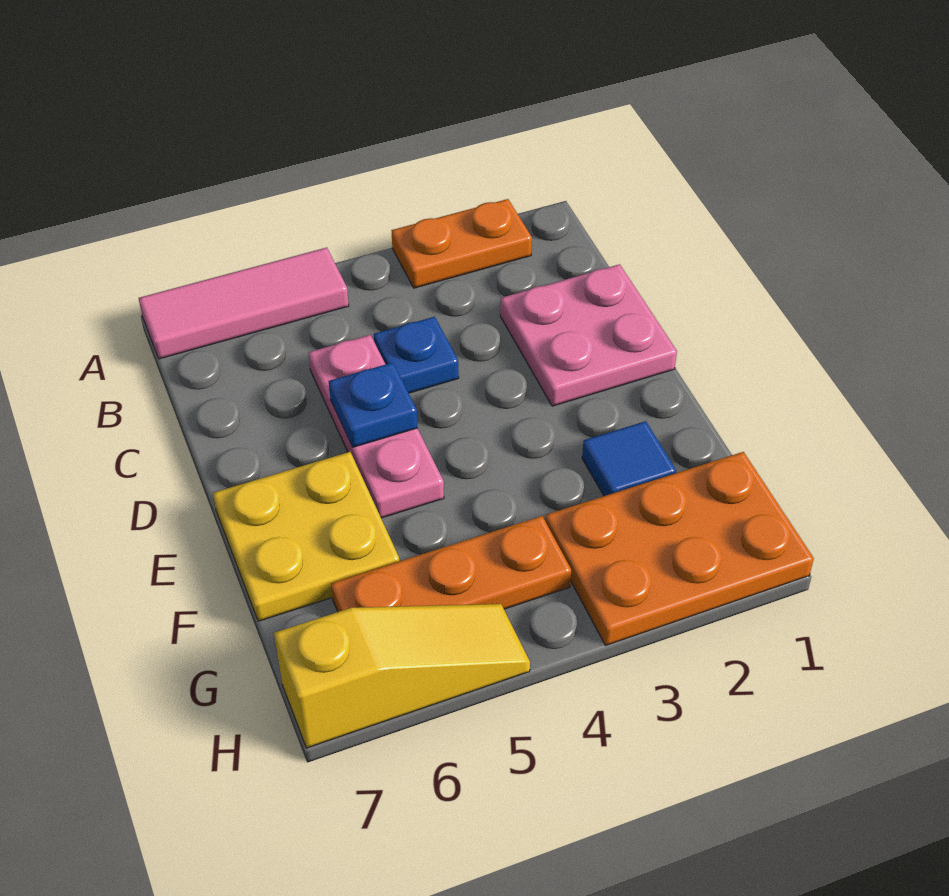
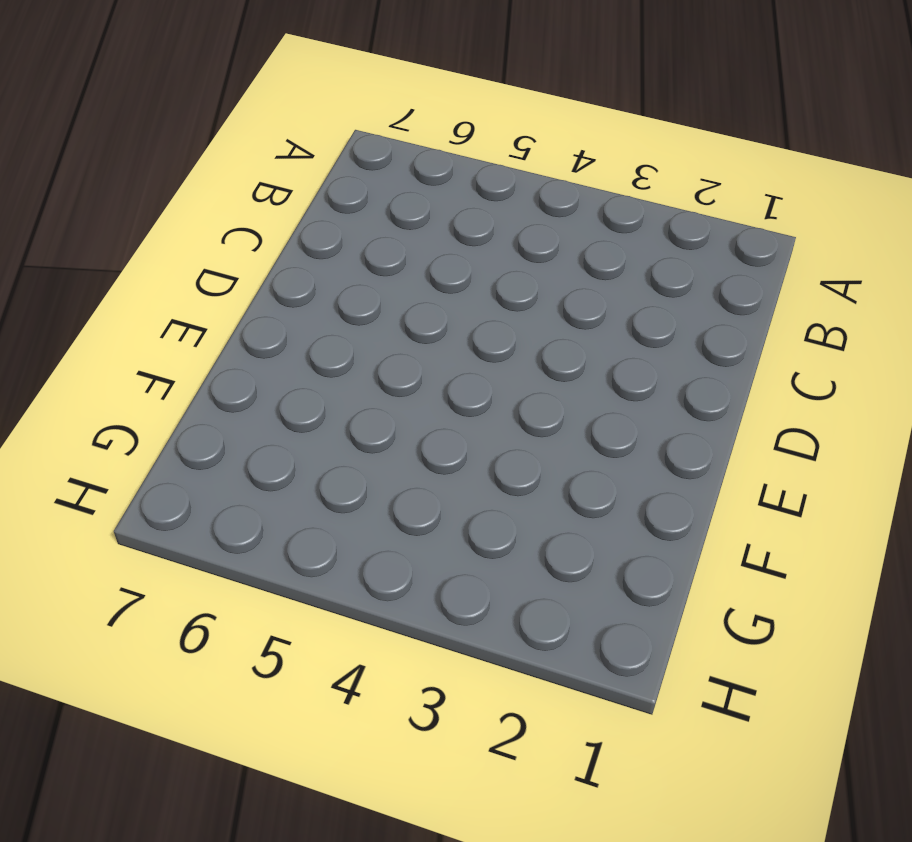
none -> orange plate A2:A3 level 1
none -> pink tile A5:A7 level 1

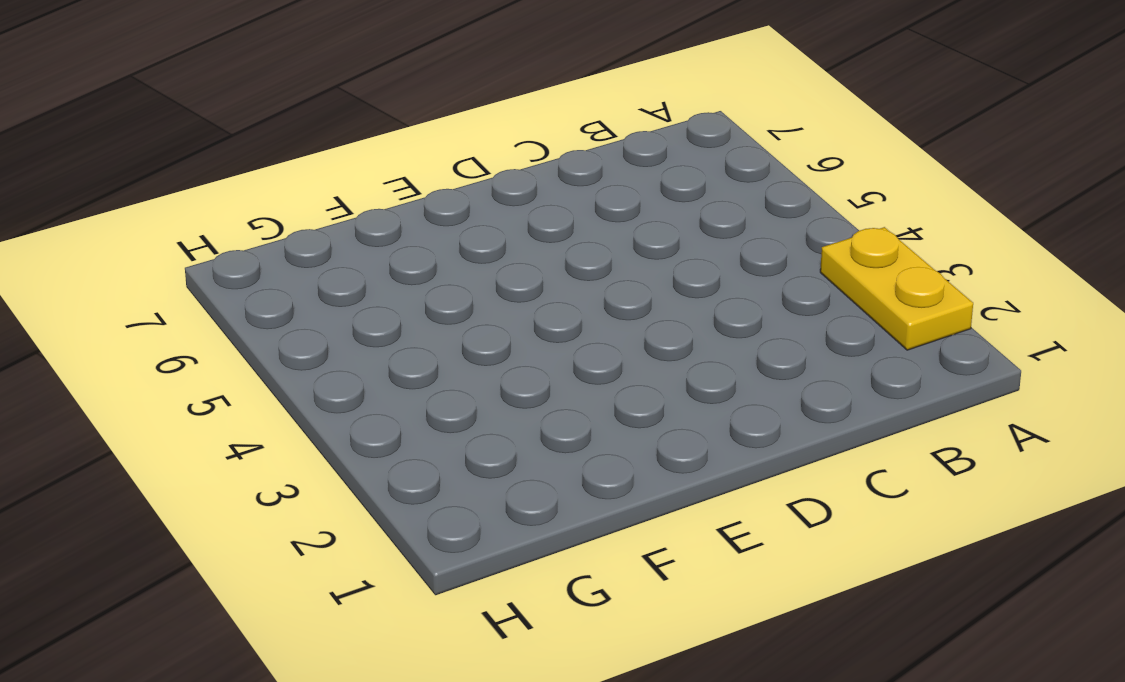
yellow plate A2:A3 level 1 -> orange plate A2:A3 level 1
none -> pink tile A5:A7 level 1
none -> pink plate C1:D2 level 1

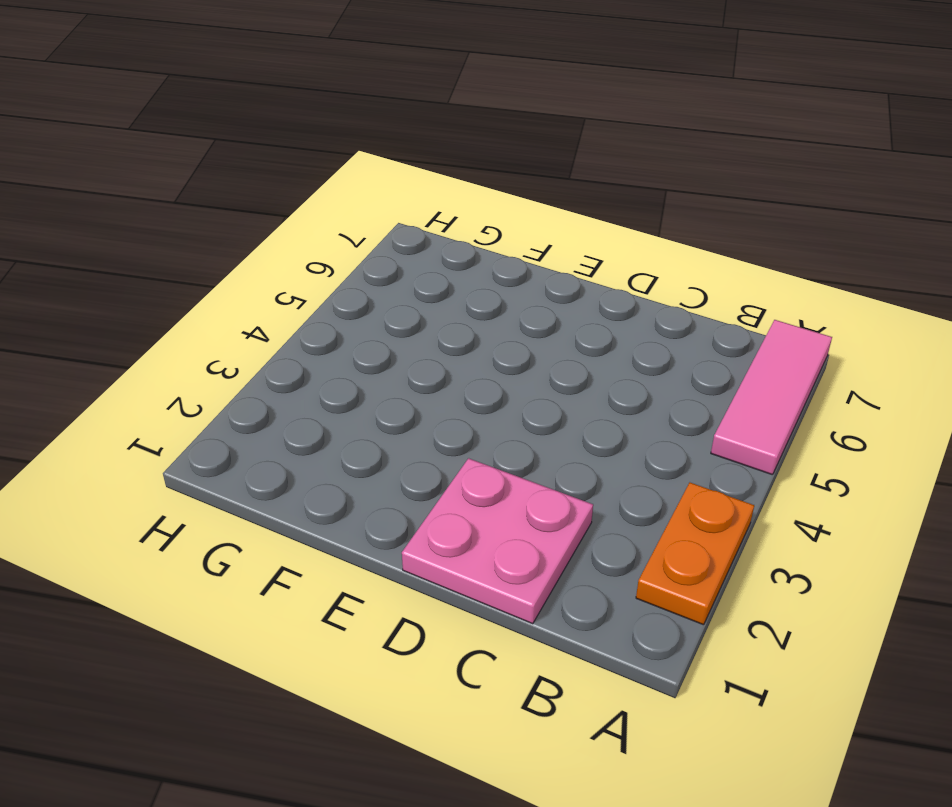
none -> blue plate C4 level 1
none -> pink plate C5:E5 level 1

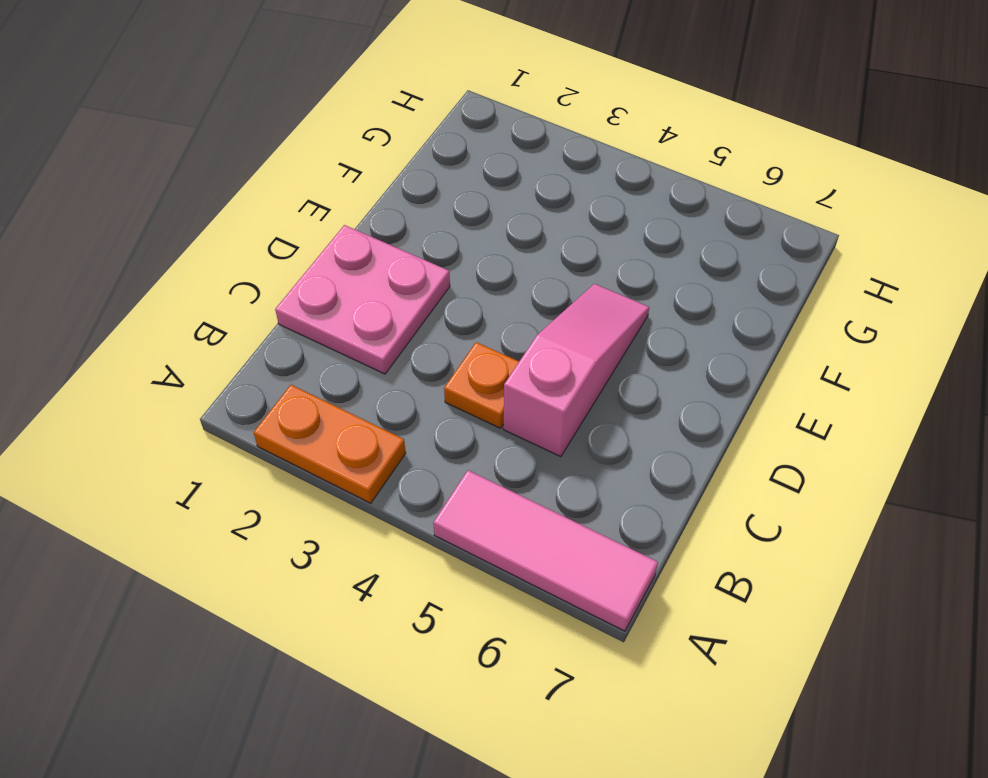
orange plate C4 level 1 -> blue plate C4 level 1
pink slope C5:E5 level 1 top C -> pink plate C5:E5 level 1
none -> yellow plate E6:F7 level 1
none -> blue tile F2 level 1

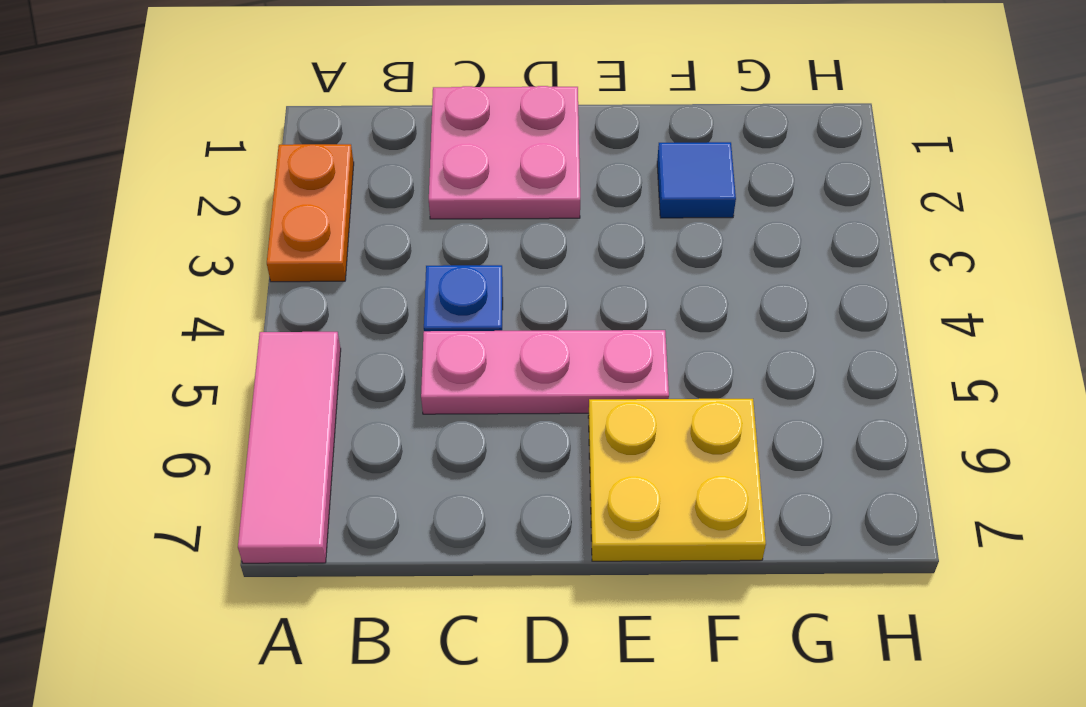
none -> orange plate G1:H3 level 1
none -> orange plate G4:G6 level 1

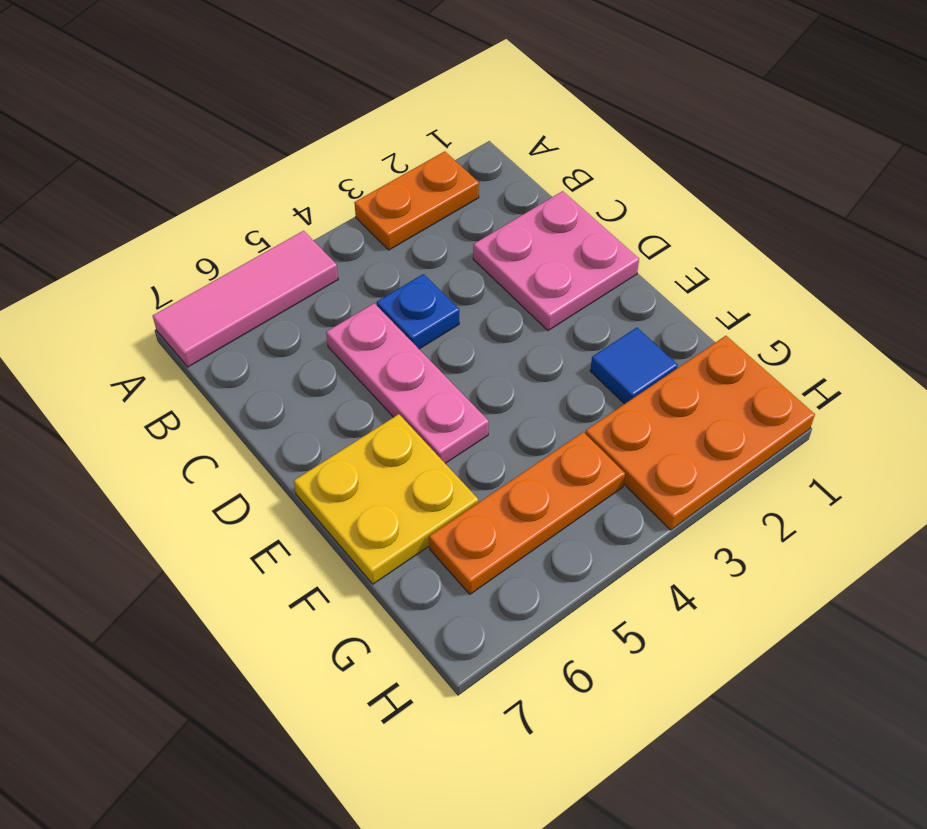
none -> yellow slope H5:H7 level 1 top 7
none -> blue plate D5 level 2

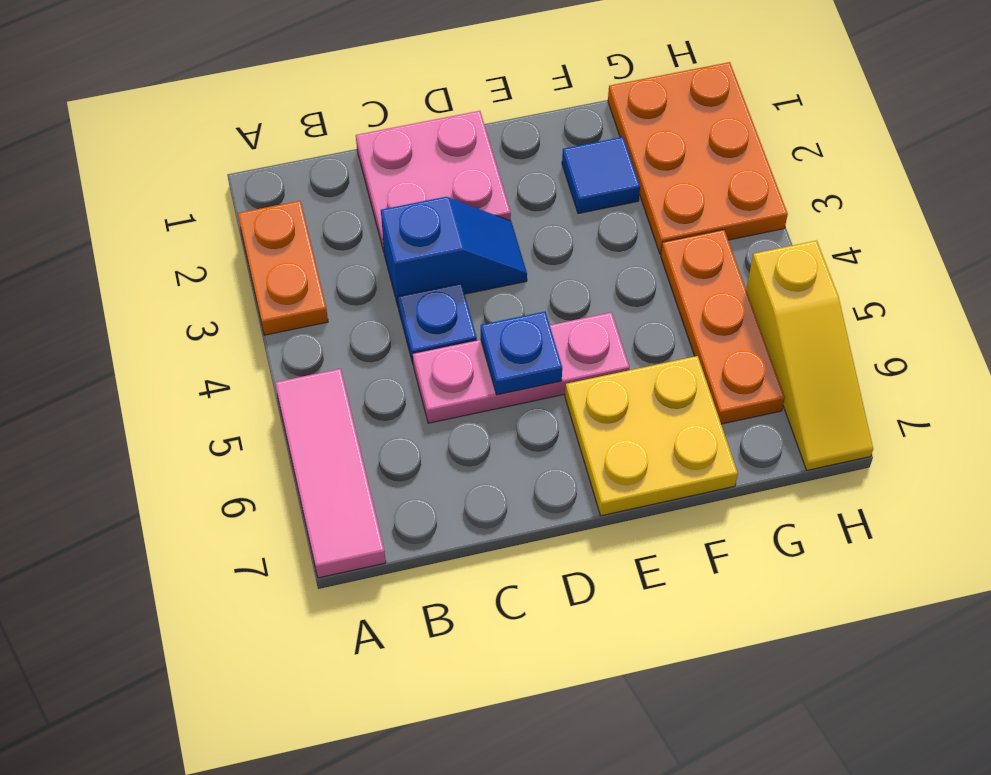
blue slope C3:D3 level 1 top C -> none
yellow slope H5:H7 level 1 top 5 -> yellow slope H5:H7 level 1 top 7

